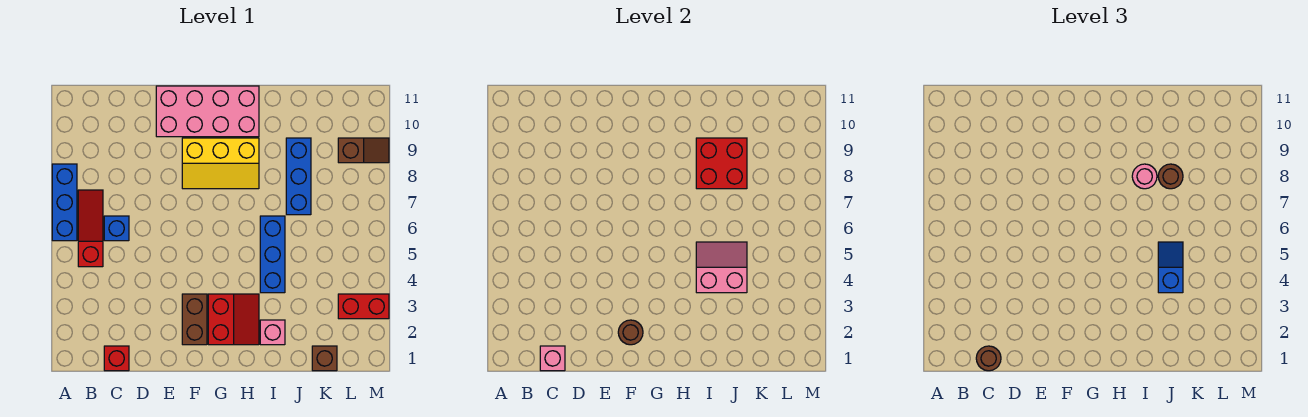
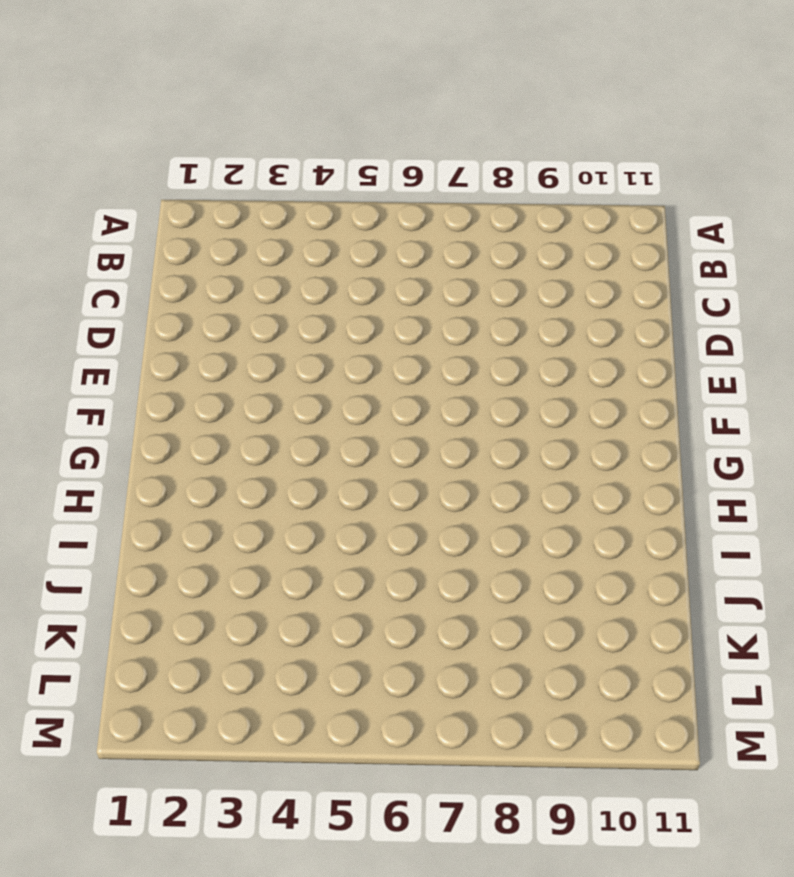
none -> blue brick A6:A8 level 1
none -> red slope B5:B7 level 1 top 5
none -> red brick C1 level 1

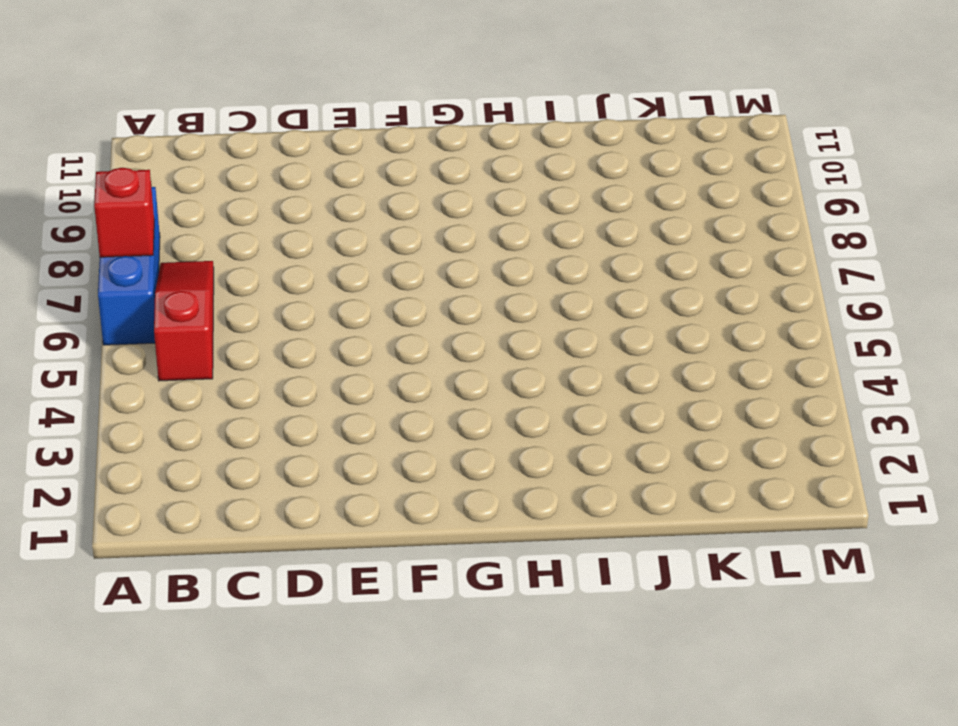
red brick A7 level 2 -> red brick C1 level 1
none -> blue brick C6 level 1
none -> pink brick E10:H11 level 1
none -> brown brick F2:F3 level 1

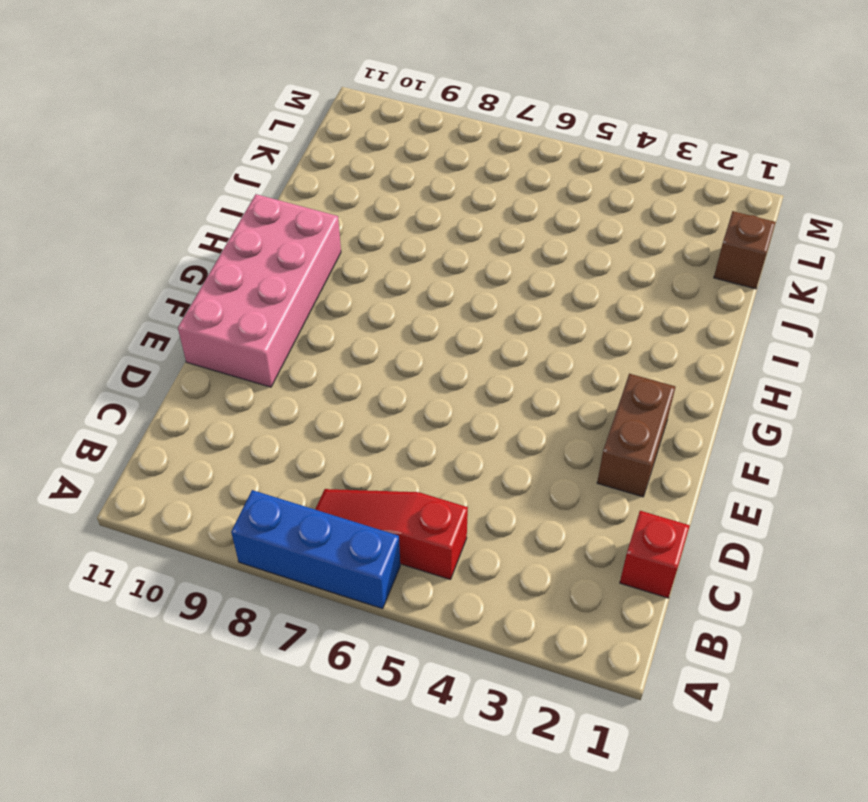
brown brick E2:F2 level 1 -> brown brick F2:F3 level 1
none -> blue brick C6 level 1
none -> yellow slope F8:H9 level 1 top 9
none -> red slope G2:H3 level 1 top G

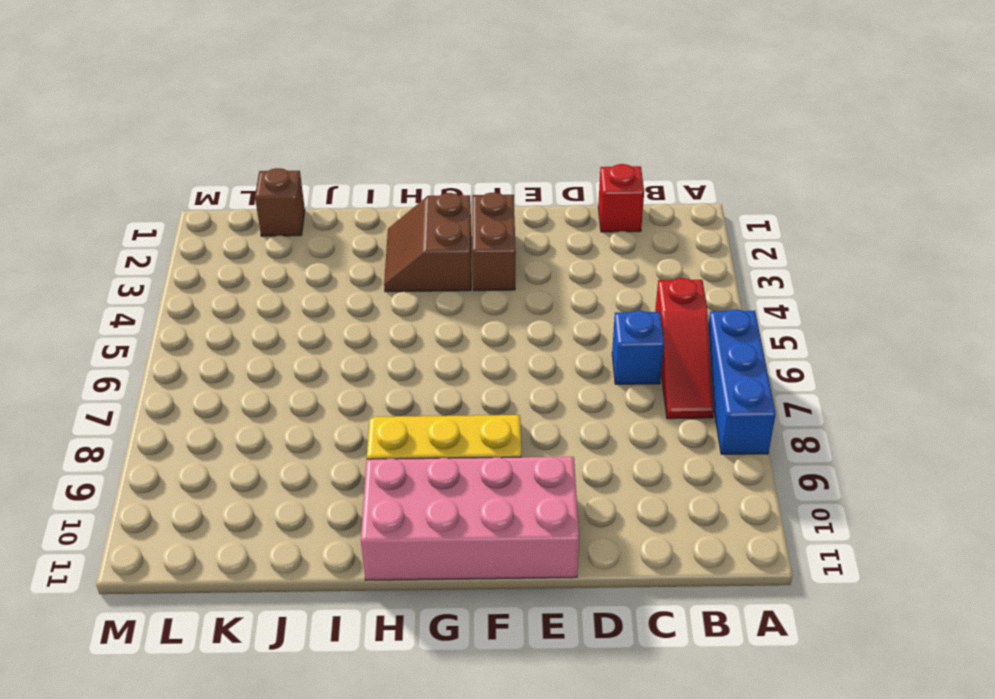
brown slope G2:H3 level 1 top G -> red slope G2:H3 level 1 top G
none -> pink brick I2 level 1
none -> blue brick I4:I6 level 1
none -> blue brick J7:J9 level 1

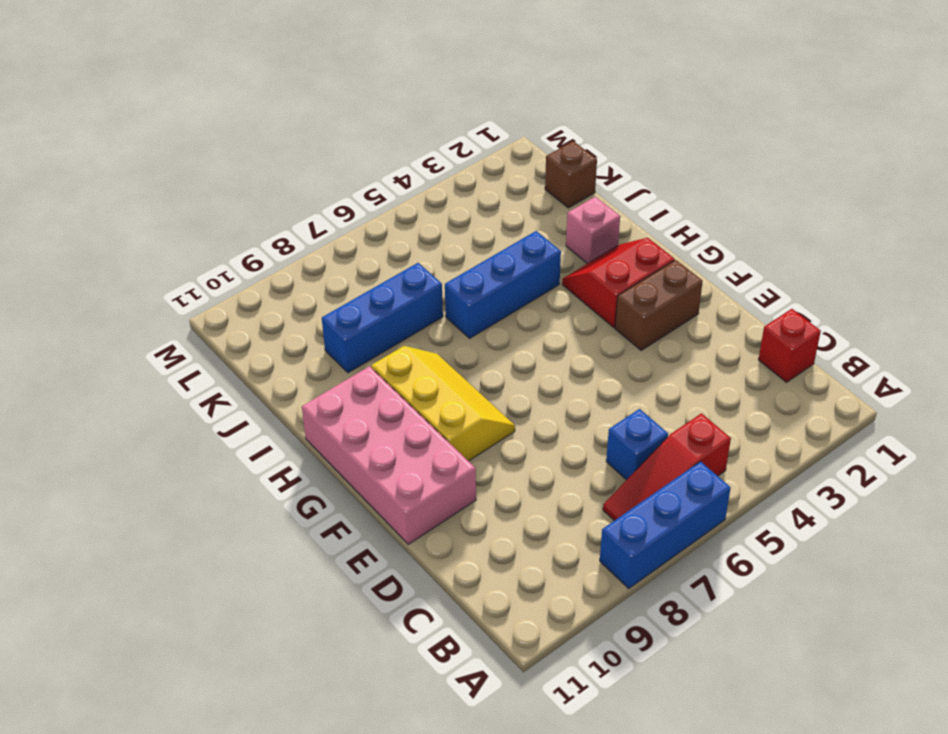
none -> red brick L3:M3 level 1
none -> brown slope L9:M9 level 1 top L
none -> pink brick C1 level 2

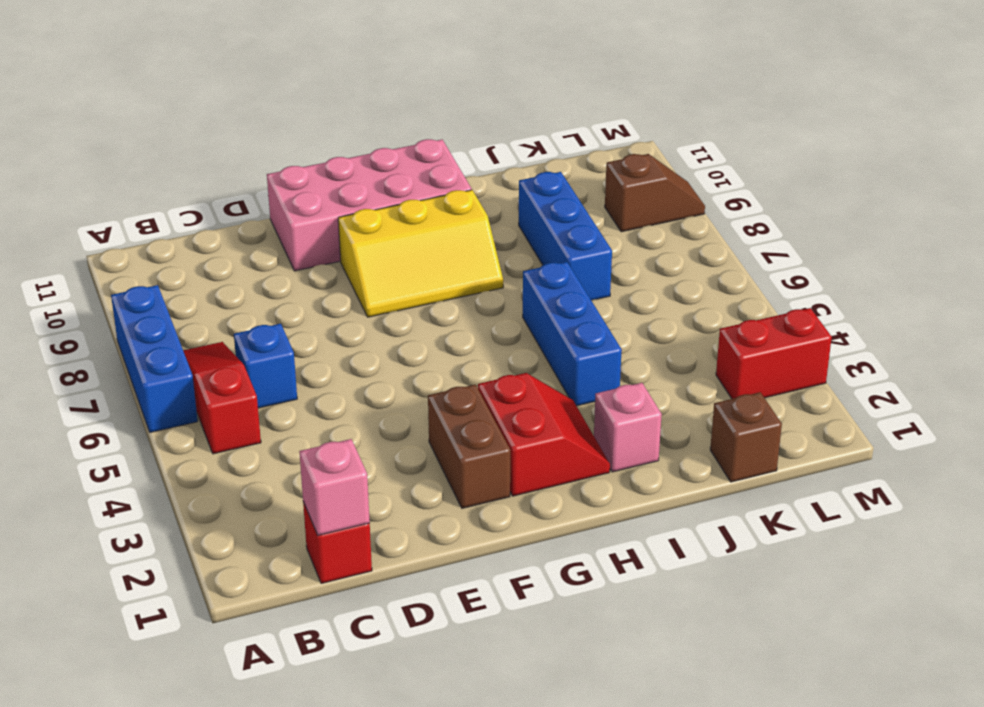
none -> brown round brick F2 level 2
none -> pink slope I4:J5 level 2 top 4
none -> red brick I8:J9 level 2

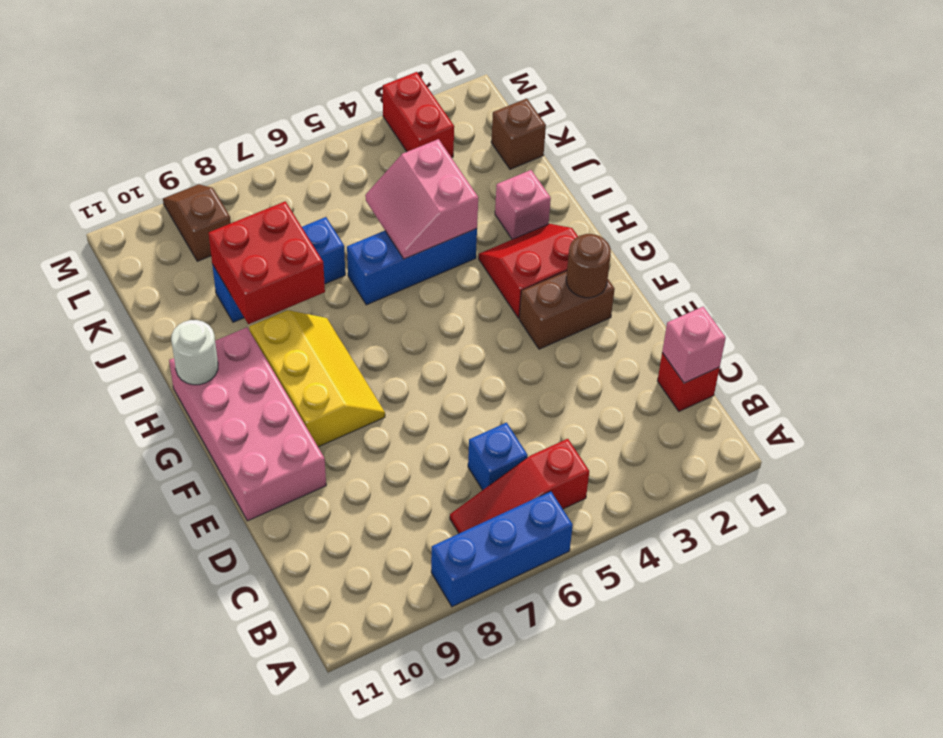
white round brick H11 level 2 -> none
none -> brown round brick C1 level 3
none -> pink round brick I8 level 3
none -> blue slope J4:J5 level 3 top 4

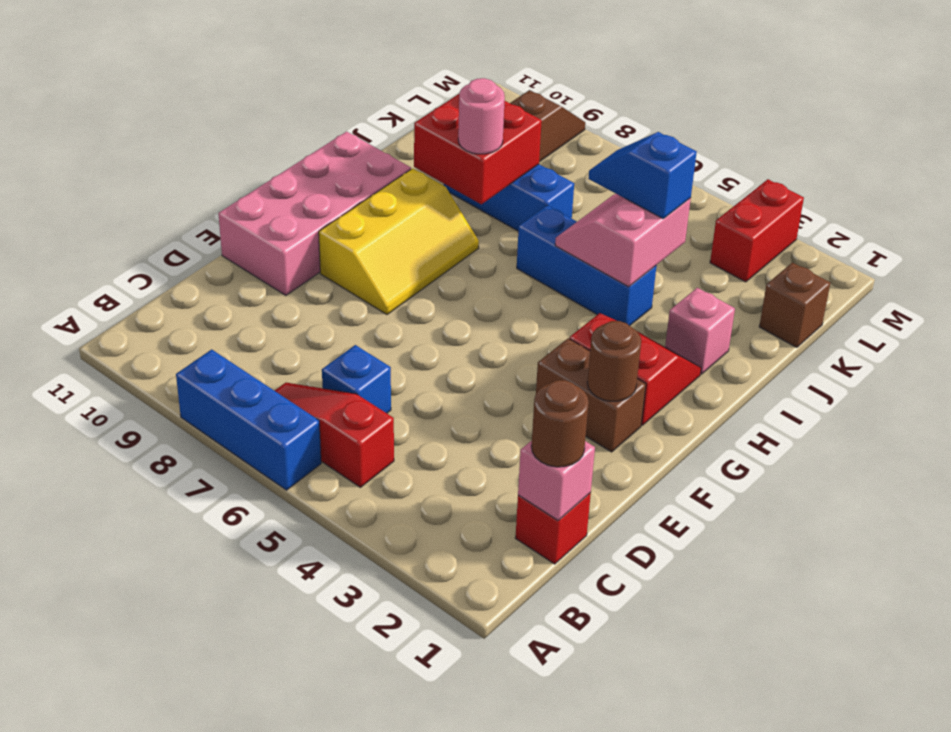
none -> brown round brick J8 level 3

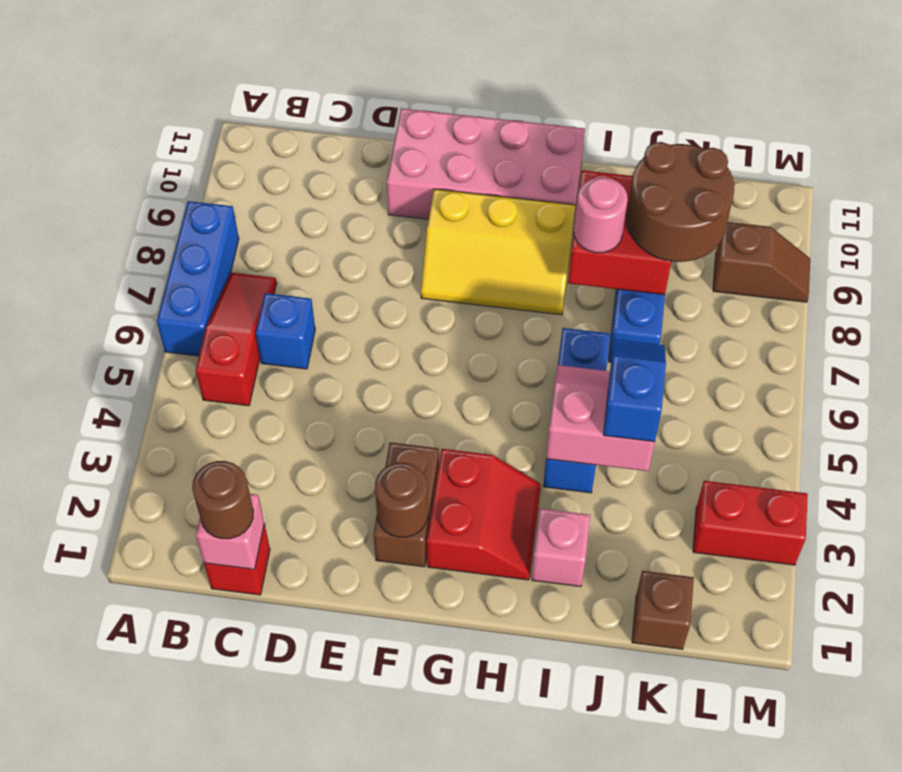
brown round brick J8:K9 level 3 -> brown round brick J8 level 3

